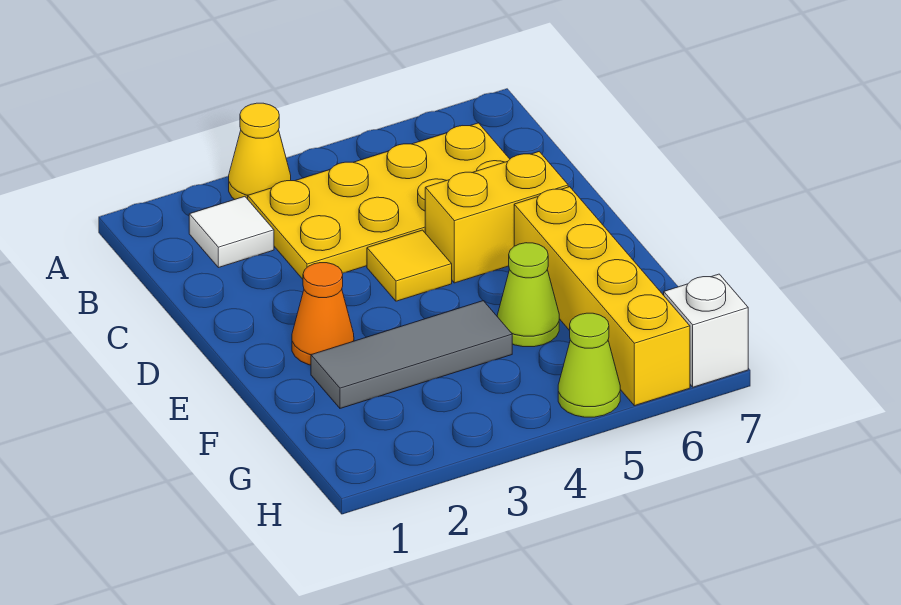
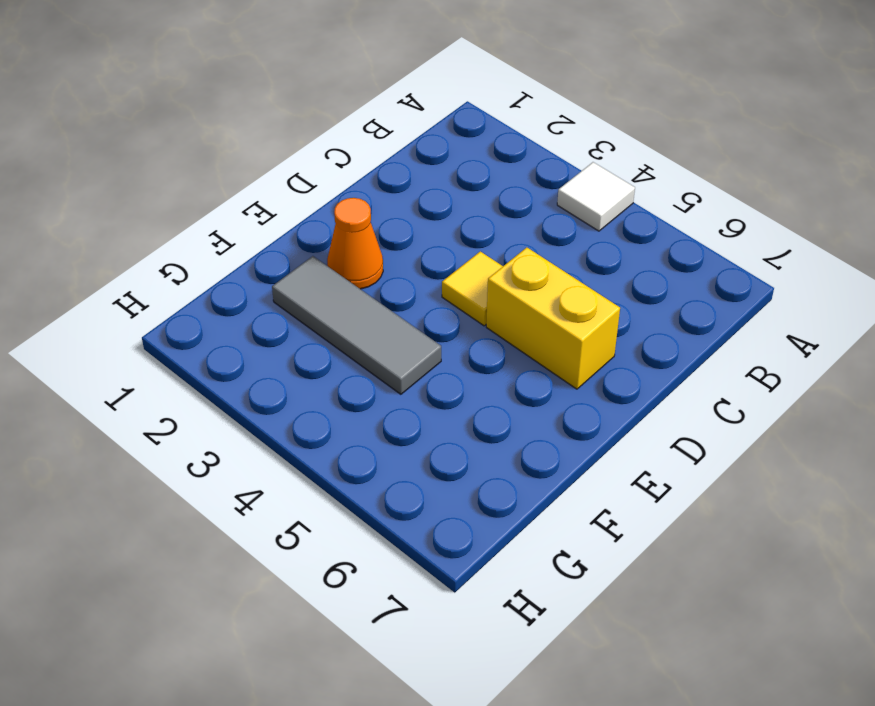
white tile A4 level 1 -> white tile B2 level 1
none -> yellow cone A3 level 1
none -> yellow plate B3:C6 level 1

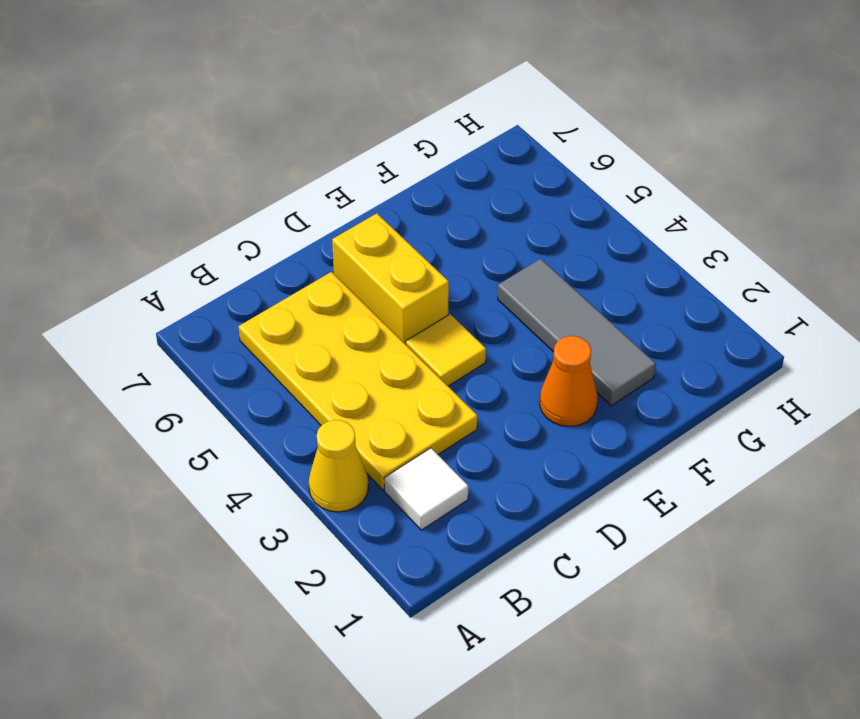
none -> yellow brick E6:H6 level 1
none -> lime cone F5 level 1

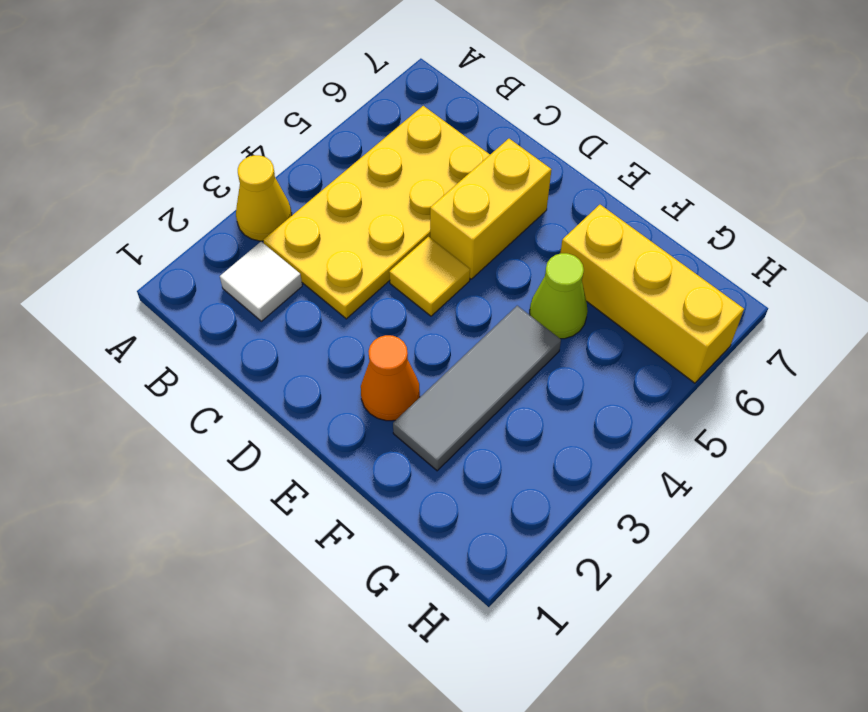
yellow brick F6:H6 level 1 -> yellow brick E6:H6 level 1
none -> lime cone H5 level 1
none -> white brick H7 level 1

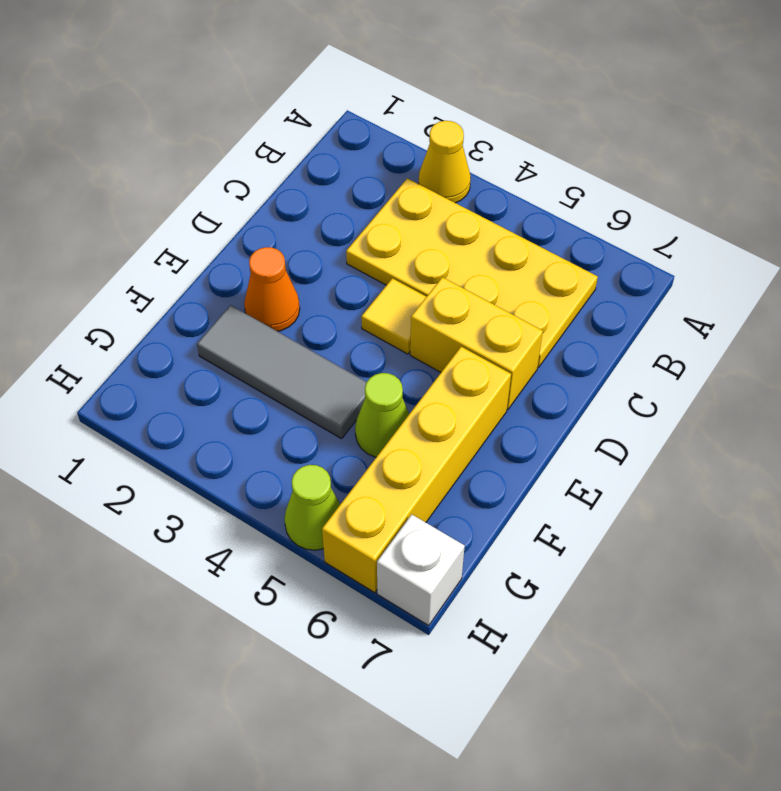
none -> white tile B2 level 1

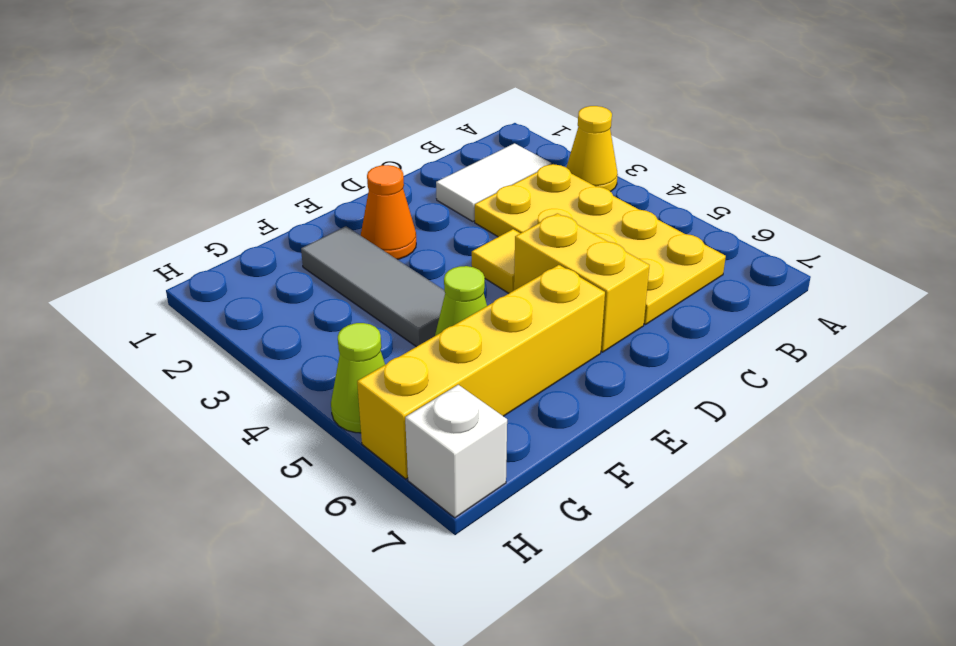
white tile B2:C2 level 1 -> white tile B2 level 1

